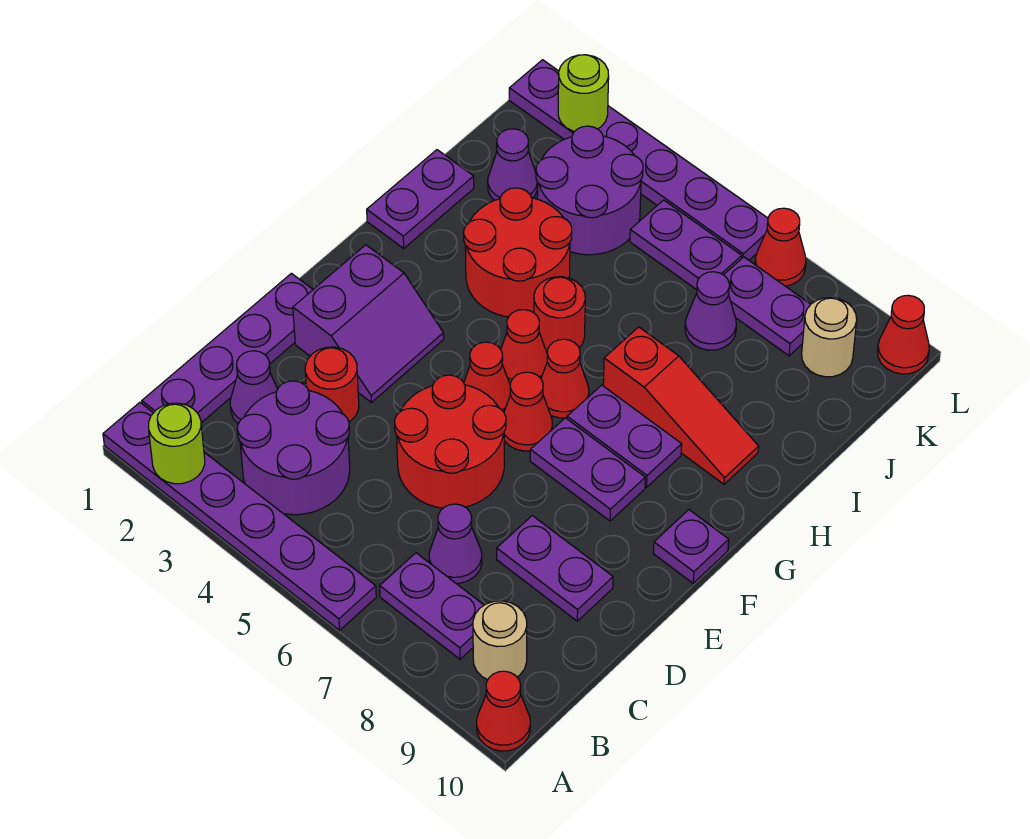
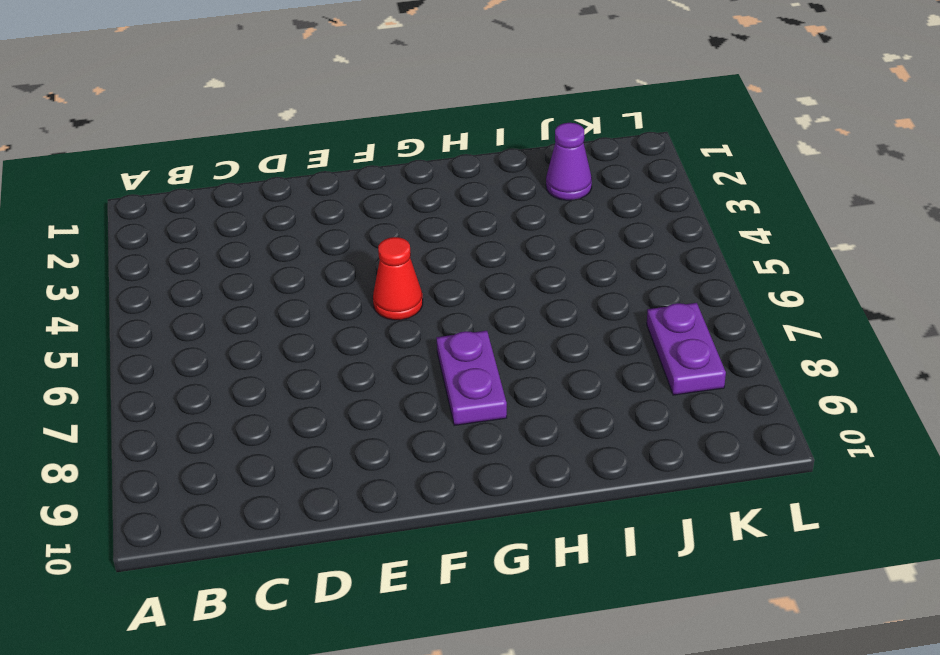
none -> purple plate A1:A6 level 1
none -> red cone A10 level 1
none -> purple plate B1:E1 level 1
none -> purple round brick B3:C4 level 1

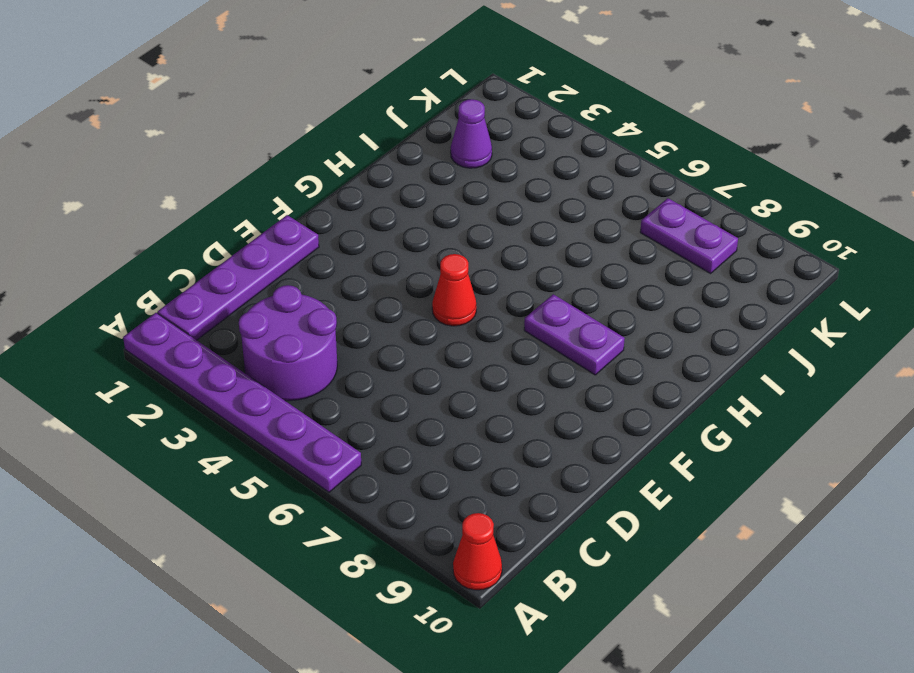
none -> purple plate B7:B8 level 1
none -> tan round brick B9 level 1
none -> purple cone C2 level 1
none -> purple cone C7 level 1

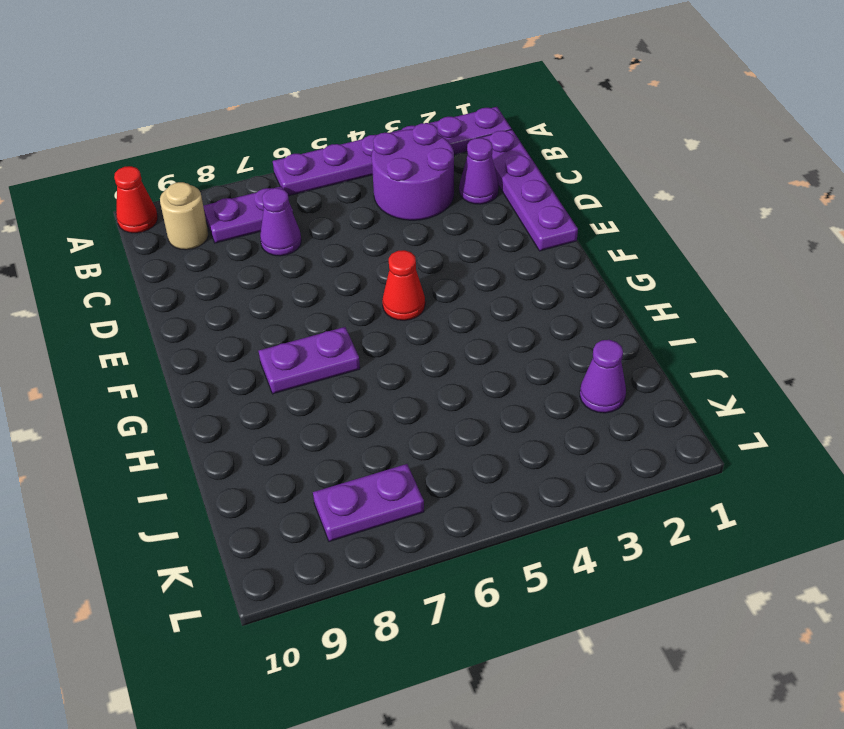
none -> red round brick D3 level 1
none -> red round brick D5:E6 level 1
none -> purple plate D8:D9 level 1
none -> purple slope E2:F3 level 1 top 2

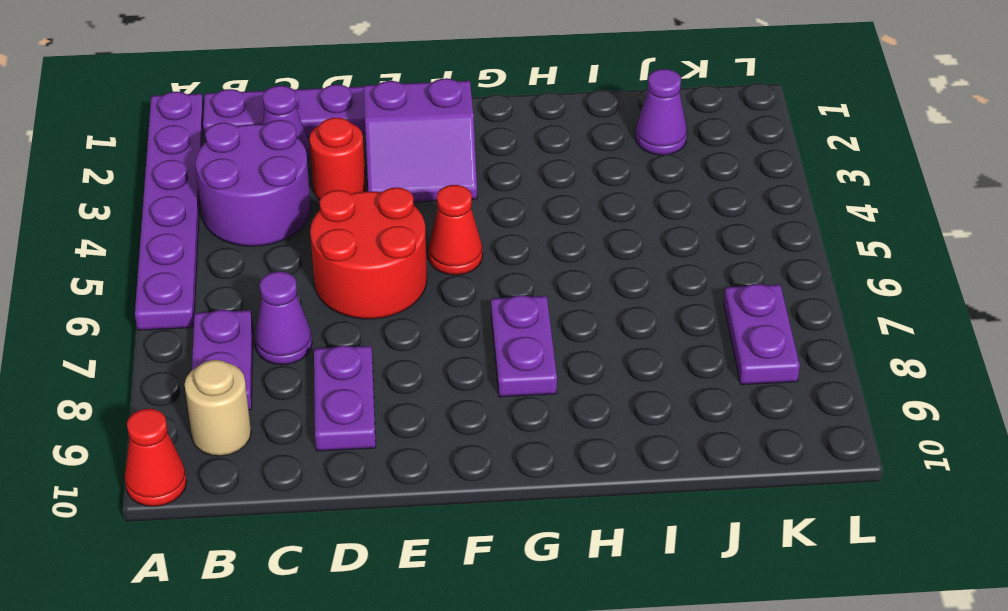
none -> red cone F6 level 1
none -> purple plate F7:F8 level 1
none -> purple plate F10 level 1
none -> red cone G5 level 1

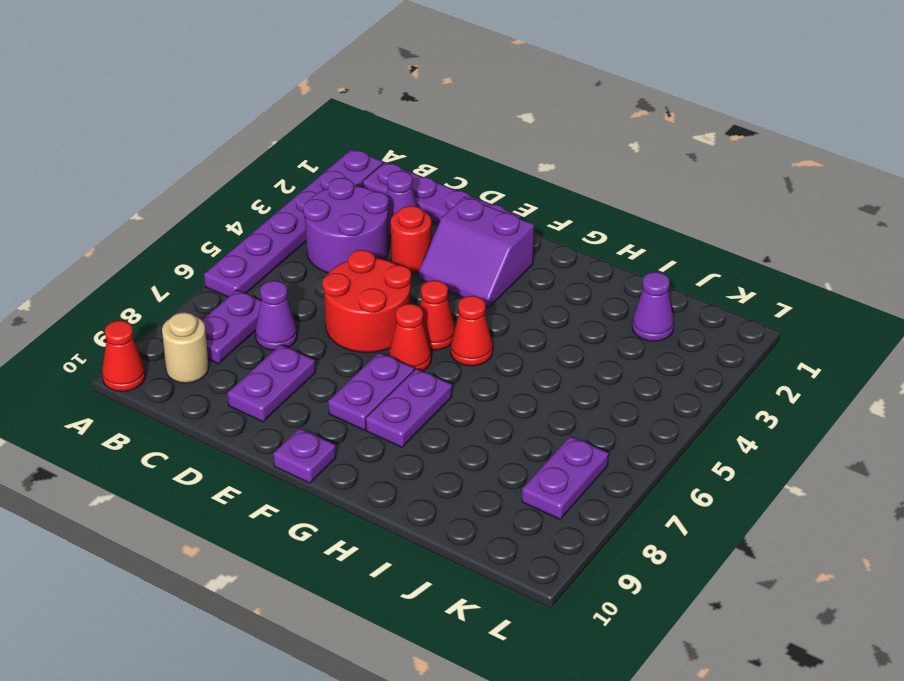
none -> red cone G6 level 1
none -> purple plate H1:I1 level 1
none -> red round brick H3:I4 level 1
none -> red round brick H5 level 1

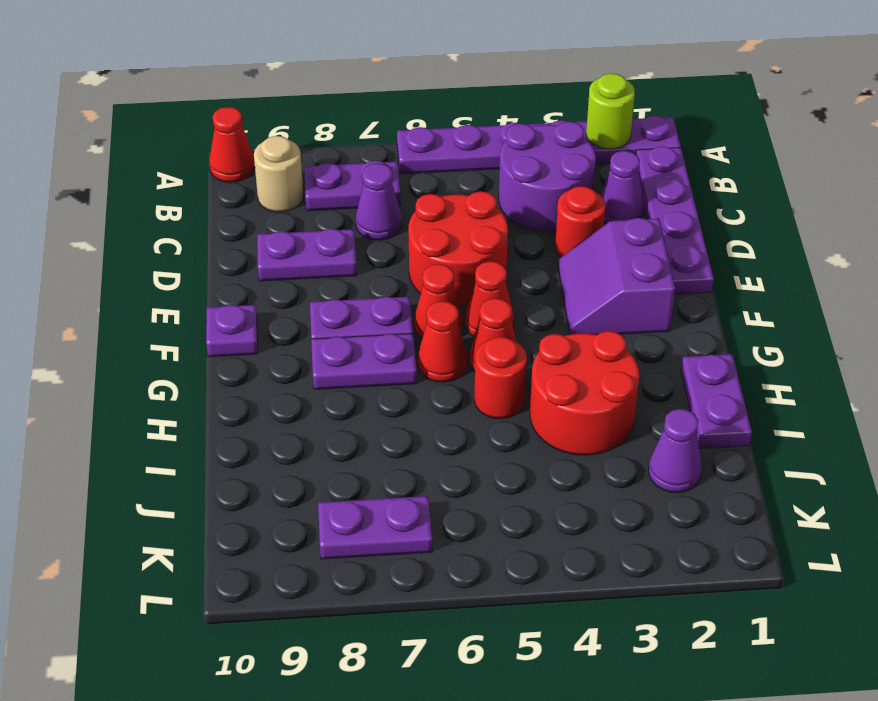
none -> red slope H7:H9 level 1 top 7
none -> purple round brick J3:K4 level 1
none -> purple cone J7 level 1
none -> purple plate K5:K6 level 1

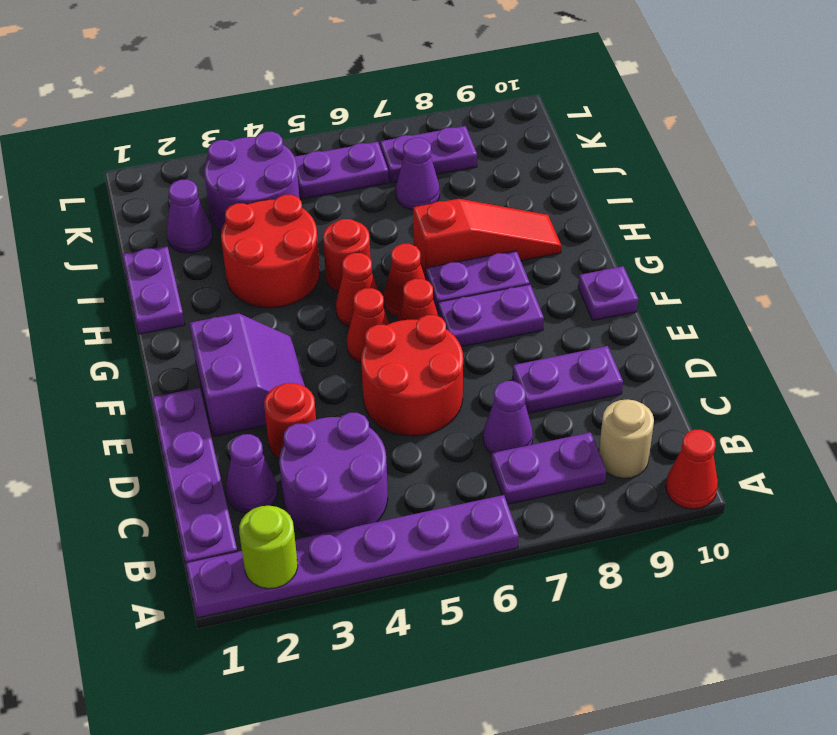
none -> tan round brick K9 level 1
none -> purple plate L1:L6 level 1
none -> red cone L7 level 1
none -> red cone L10 level 1

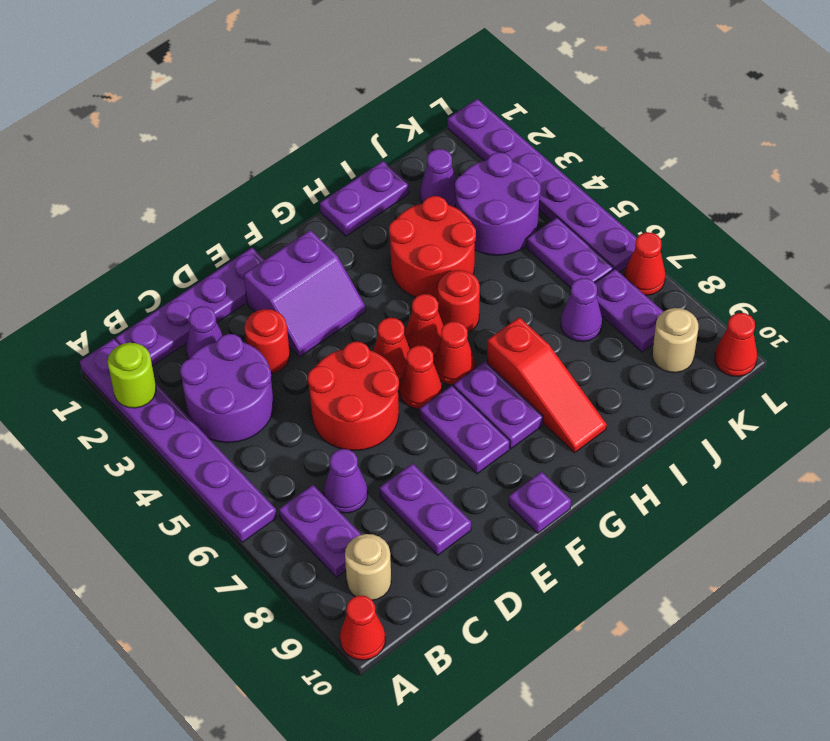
none -> lime round brick L2 level 2

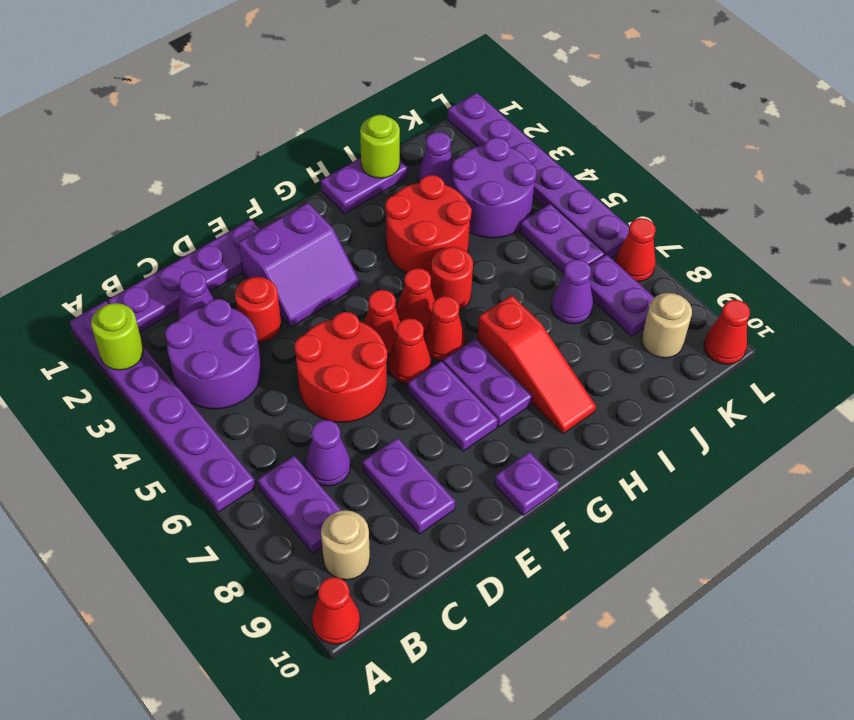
lime round brick I1 level 2 -> lime round brick L2 level 2

